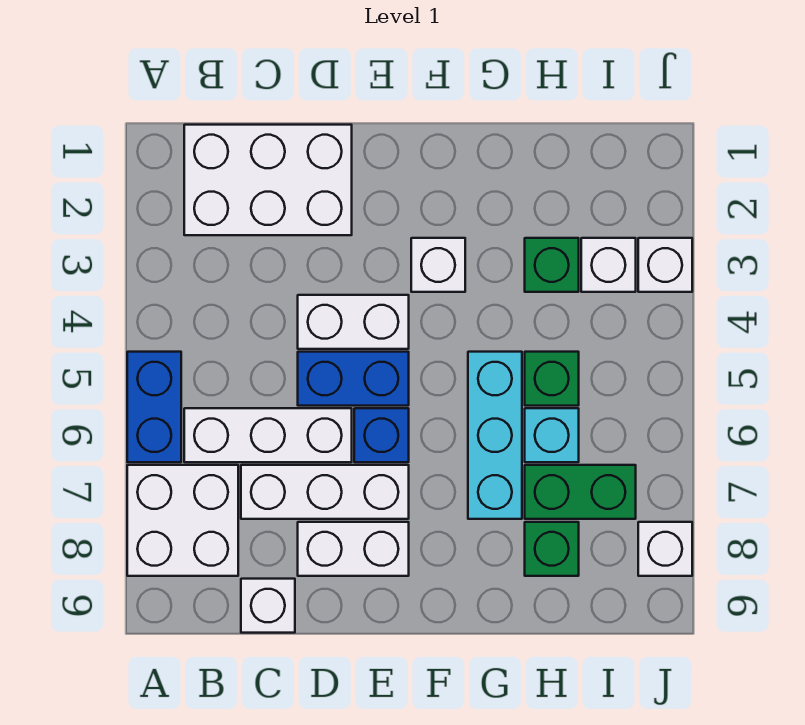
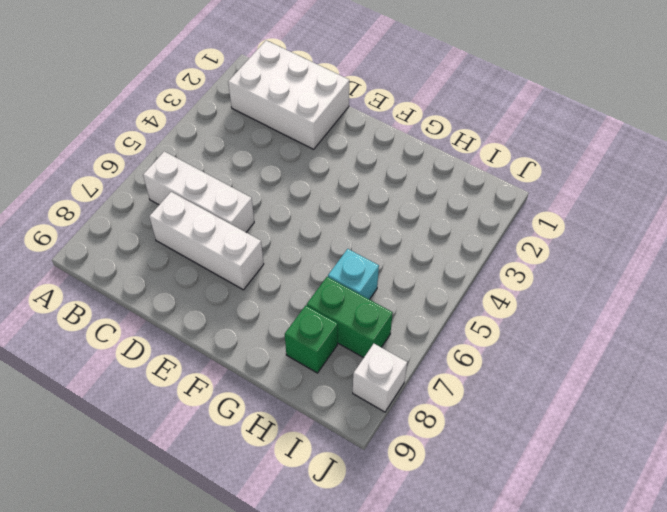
none -> blue brick A5:A6 level 1
none -> white brick A7:B8 level 1
none -> white brick C9 level 1

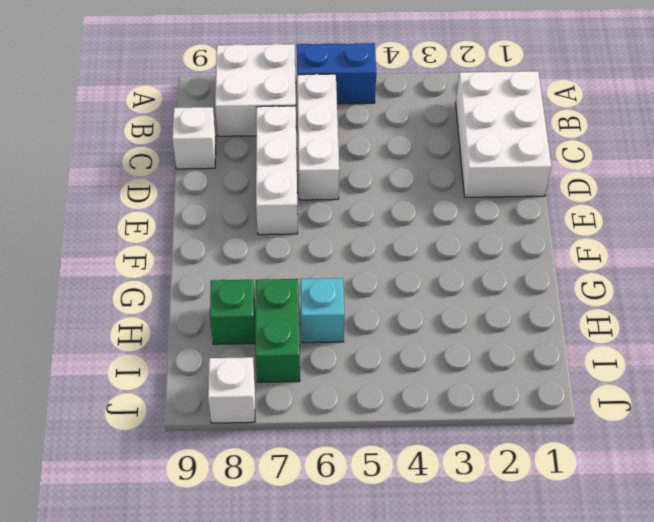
none -> white brick D4:E4 level 1
none -> blue brick D5:E5 level 1
none -> white brick D8:E8 level 1

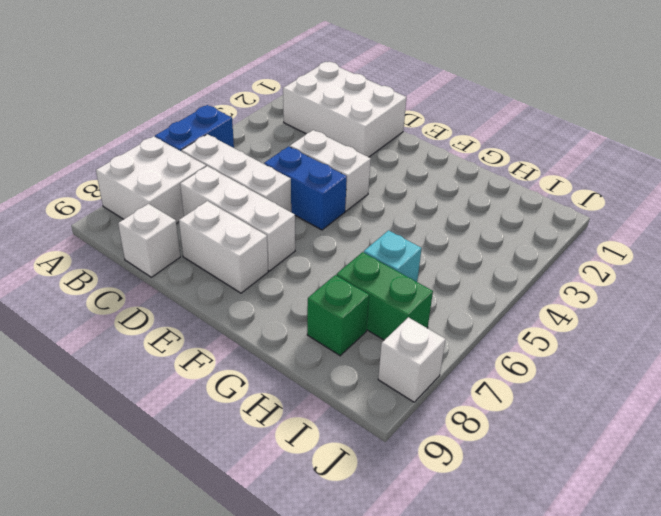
none -> blue brick E6 level 1
none -> white brick F3 level 1
none -> cyan brick G5:G7 level 1

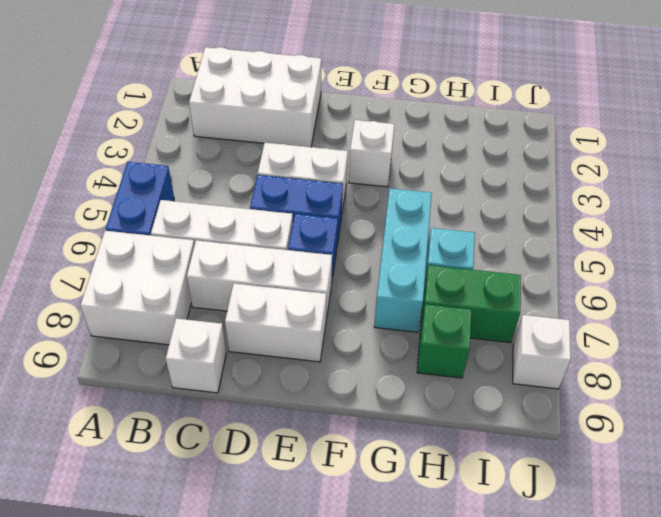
none -> green brick H3 level 1
none -> green brick H5 level 1
none -> white brick I3 level 1

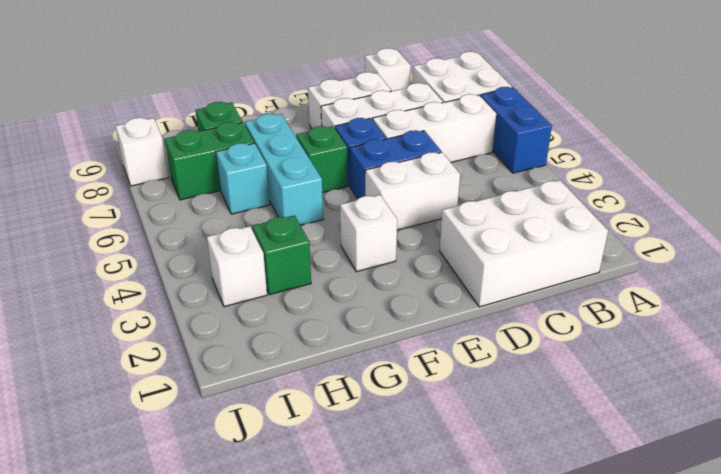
green brick F6 level 1 -> green brick H5 level 1
none -> white brick J3 level 1

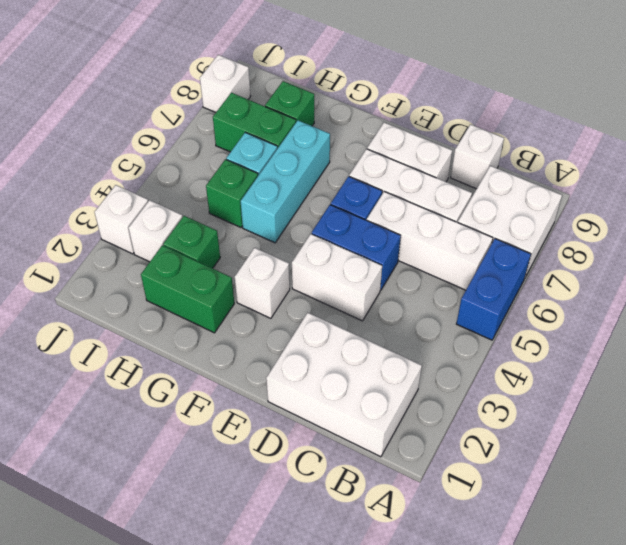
green brick G2:H2 level 1 -> none

